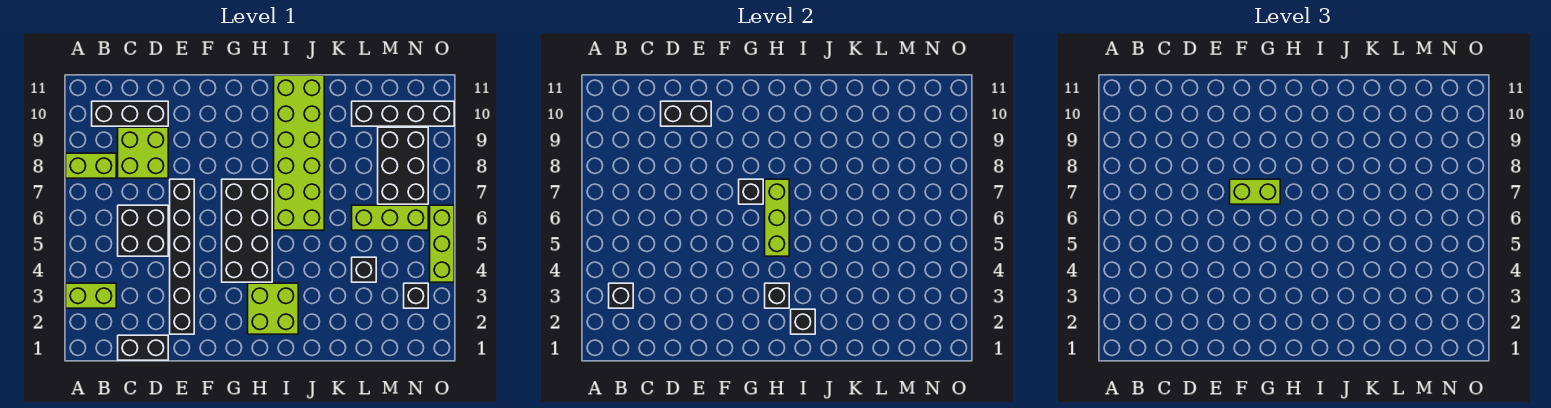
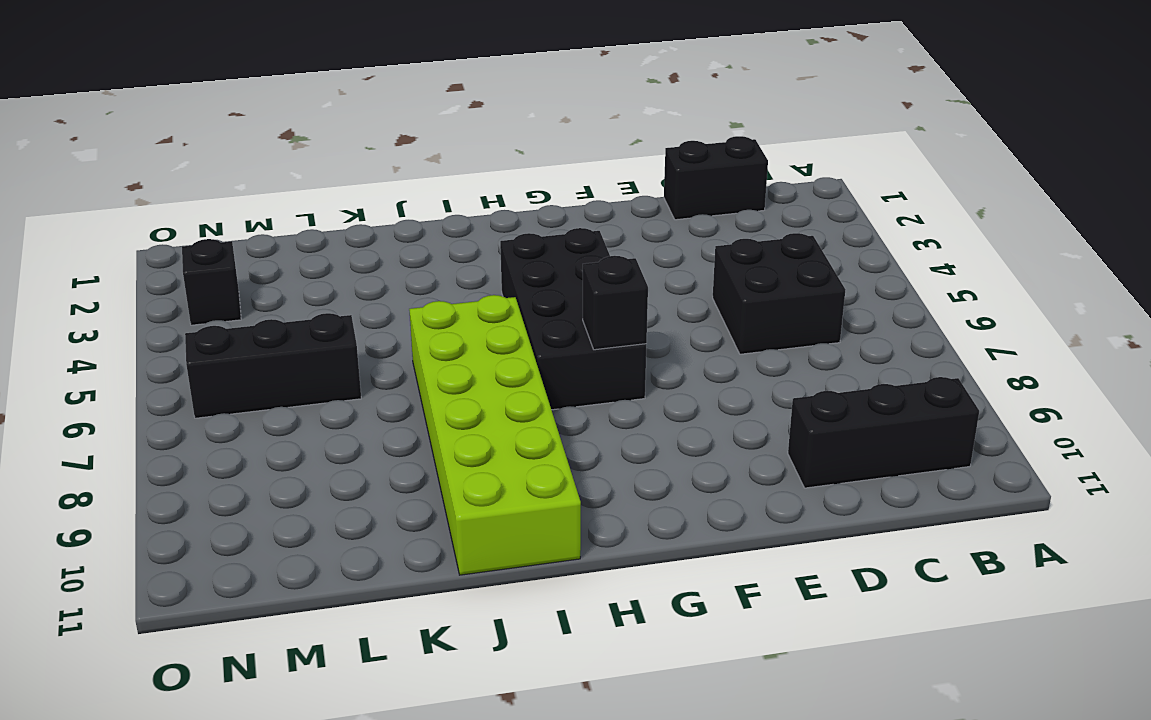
black brick L6:N6 level 1 -> lime brick L6:N6 level 1
none -> lime brick A3:B3 level 1
none -> lime brick A8:B8 level 1
none -> lime brick C8:D9 level 1

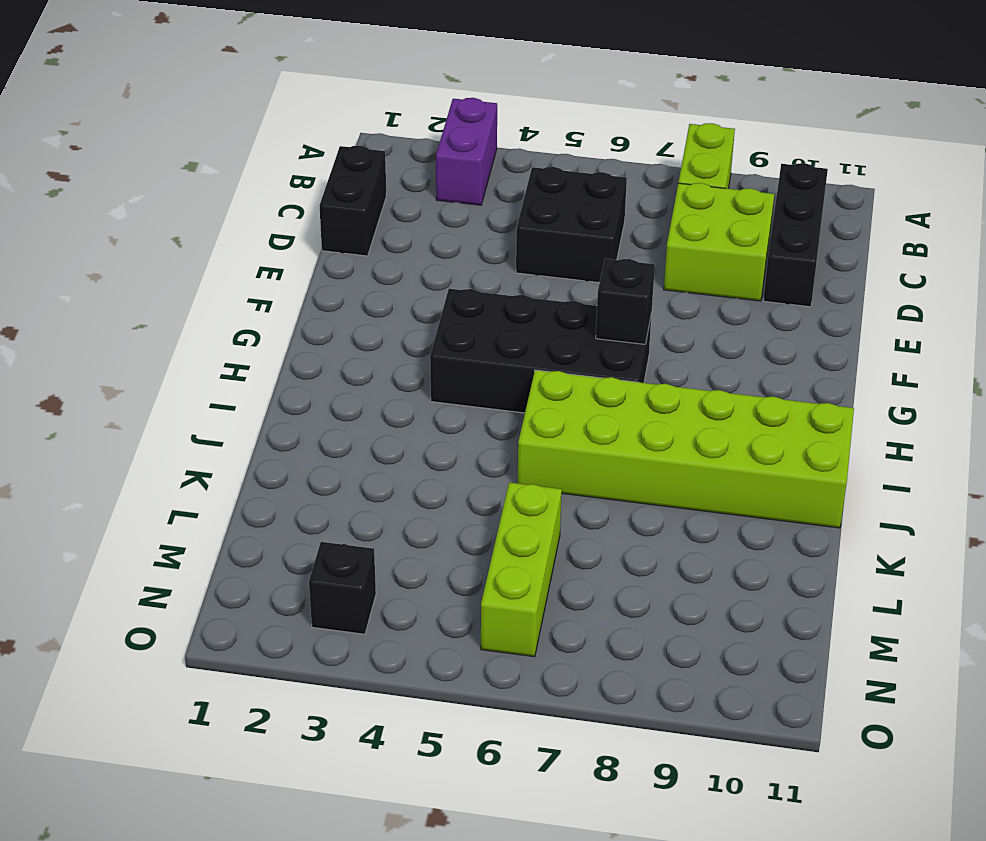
purple brick A3:B3 level 1 -> lime brick A3:B3 level 1
none -> black brick E2:E7 level 1
none -> lime brick H2:I3 level 1
none -> black brick L4 level 1

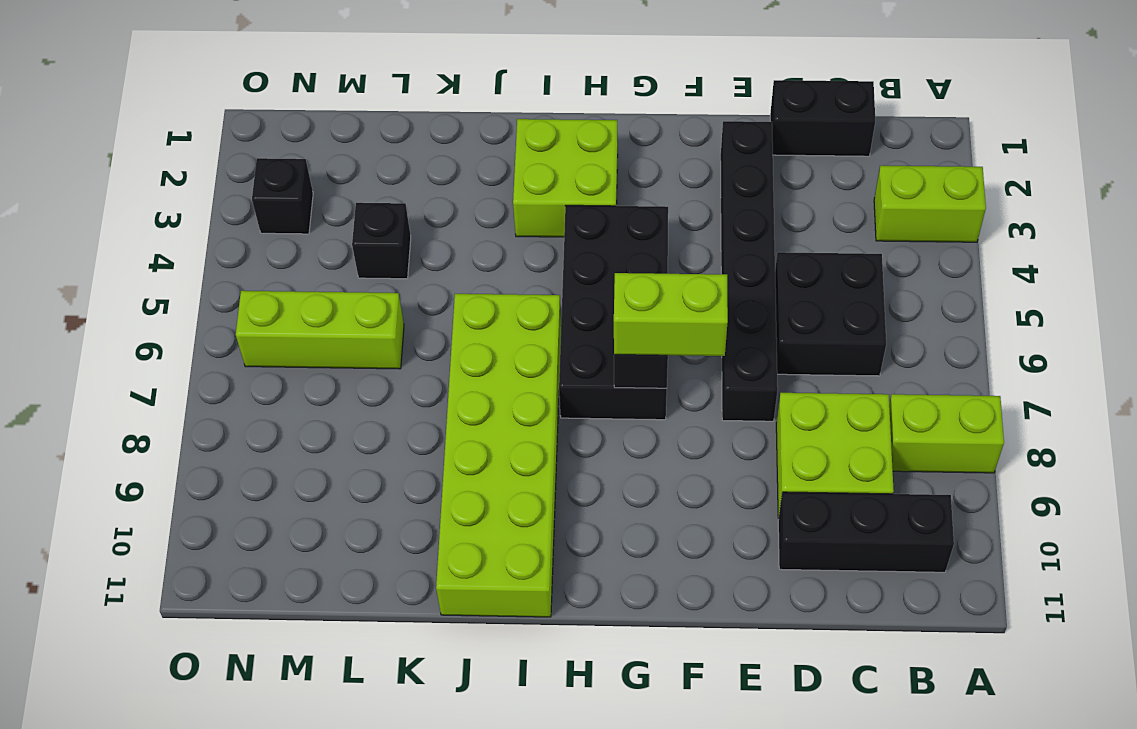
none -> black brick L10:O10 level 1
none -> black brick M7:N9 level 1
none -> lime brick O4:O6 level 1

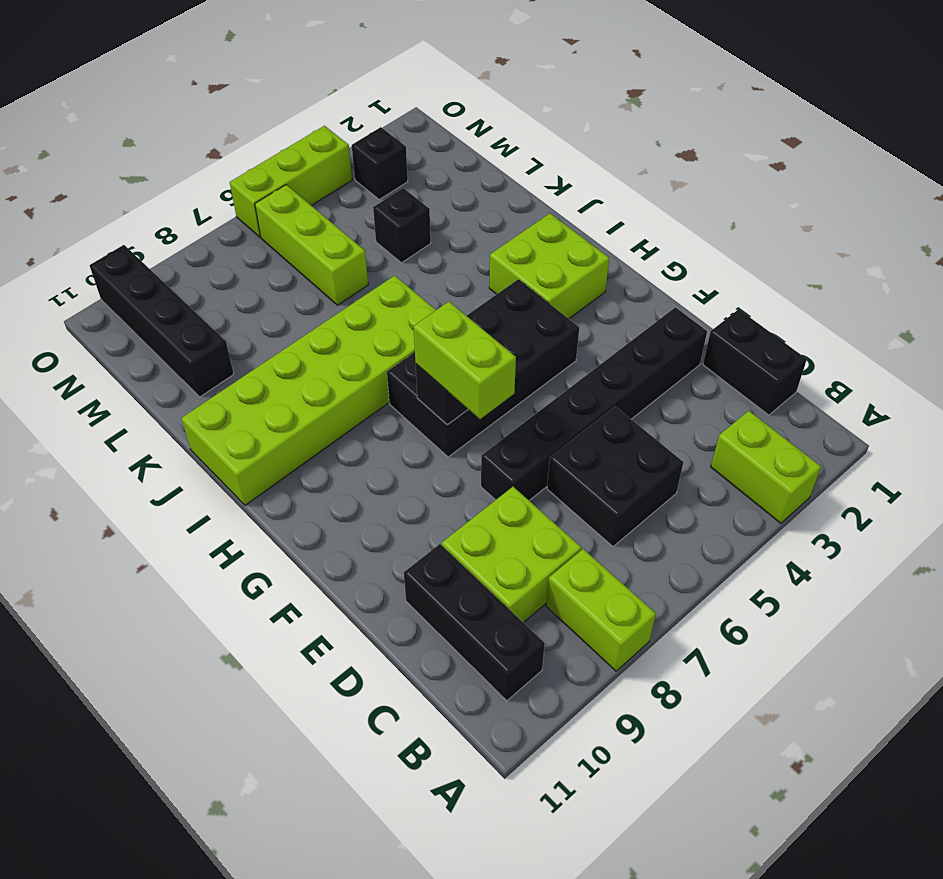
none -> black brick M7:N9 level 1
none -> black brick B3 level 2
none -> black brick D10:E10 level 2

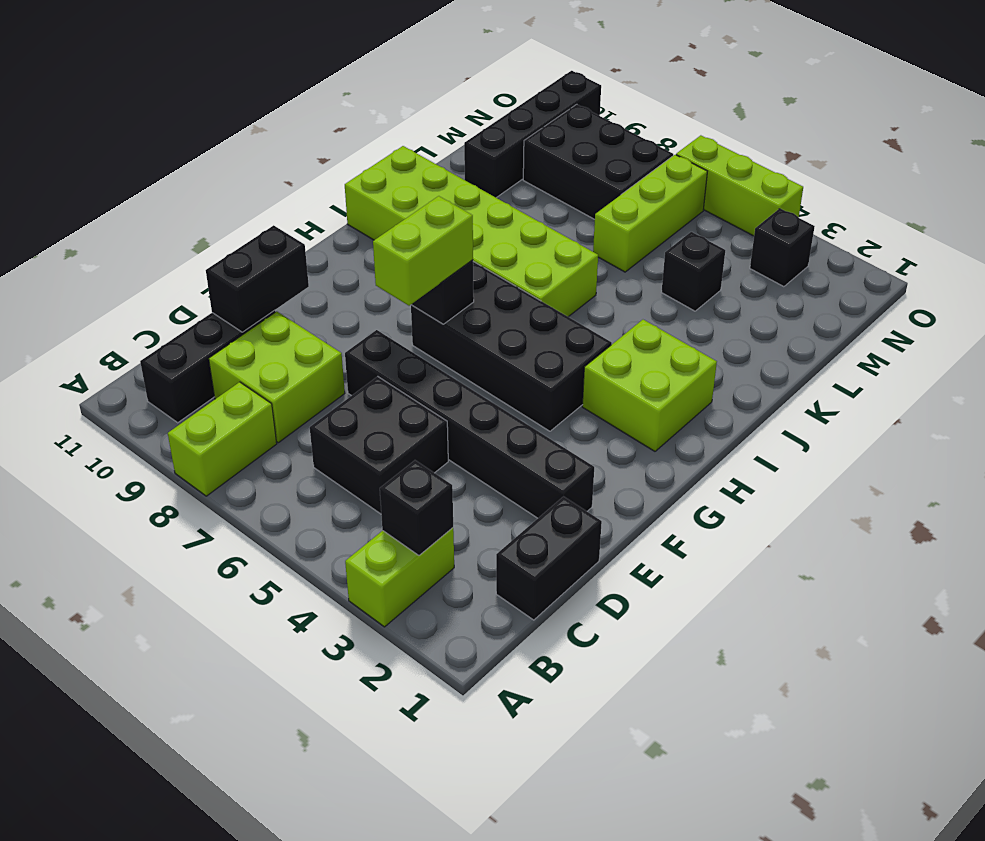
none -> black brick H3 level 2
none -> lime brick H5:H7 level 2
none -> black brick I2 level 2

